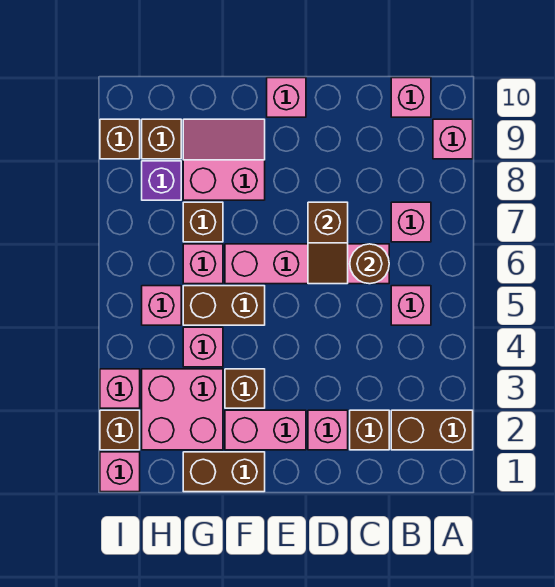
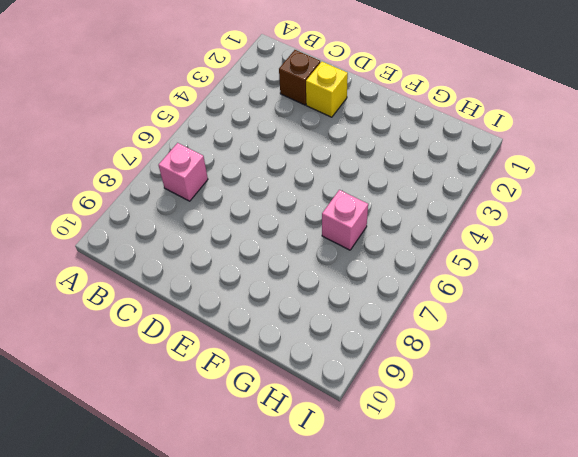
yellow brick D2 level 1 -> pink brick D2 level 1
none -> brown brick A2:B2 level 1
none -> pink brick A9 level 1
none -> pink brick B5 level 1

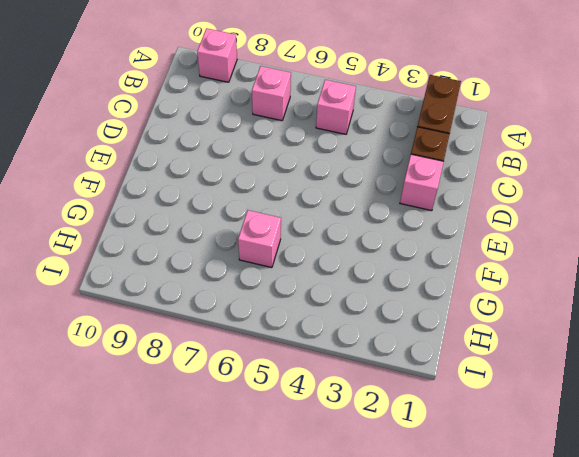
none -> pink brick B10 level 1
none -> pink brick C6:F6 level 1
none -> pink brick E2:F2 level 1

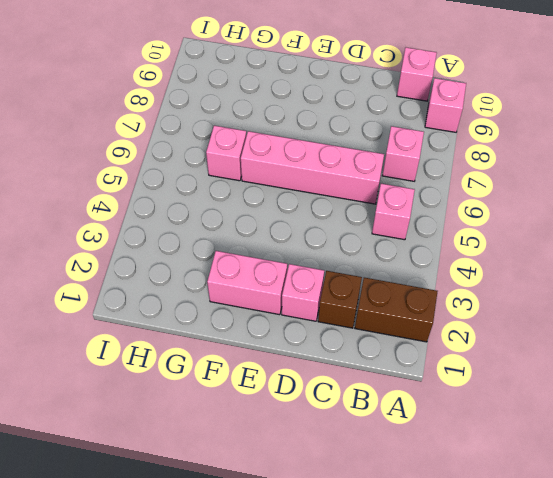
none -> pink brick E10 level 1
none -> brown brick F1:G1 level 1
none -> brown brick F3 level 1

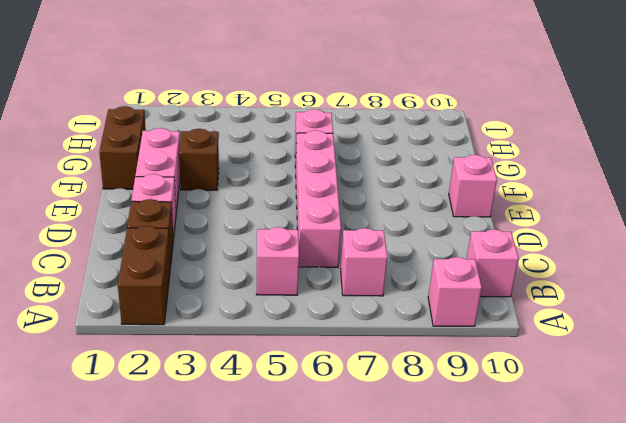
none -> brown brick F5:G5 level 1
none -> pink slope F8:G9 level 1 top 8
none -> pink brick G2:H3 level 1

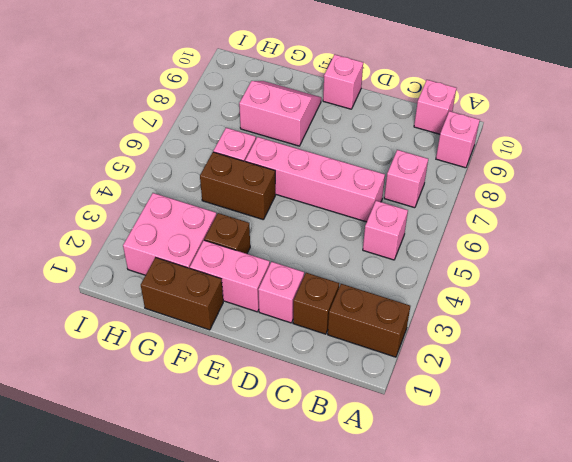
none -> pink brick G4 level 1
none -> brown brick G7 level 1
none -> pink brick H5 level 1

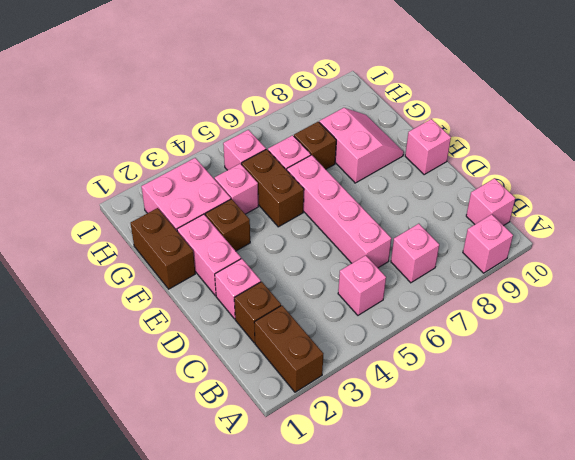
none -> purple brick H8 level 1
none -> brown brick H9 level 1
none -> pink brick I1 level 1

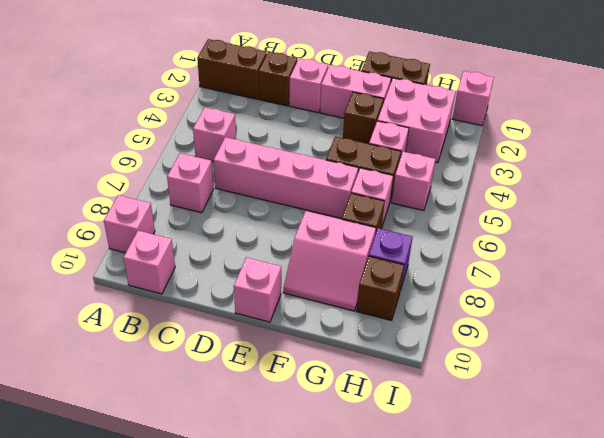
none -> brown brick I2 level 1
none -> pink brick I3 level 1
none -> brown brick I9 level 1

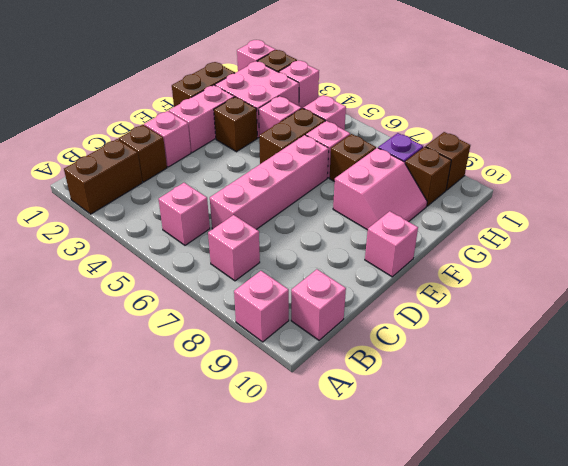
none -> brown round brick C6 level 2
none -> brown slope D6:D7 level 2 top 7

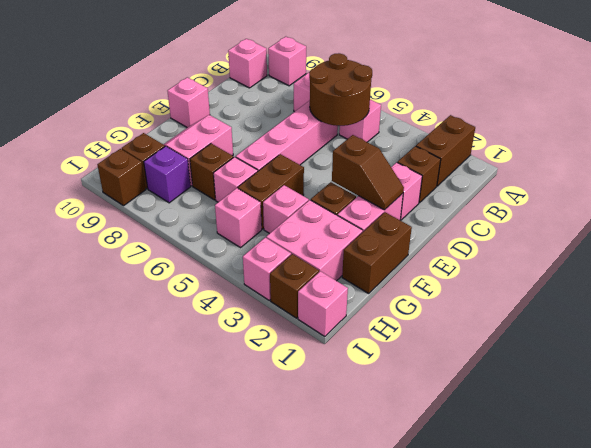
brown round brick B5:C6 level 2 -> brown round brick C6 level 2
brown slope E2:E3 level 2 top 3 -> brown slope D6:D7 level 2 top 7

